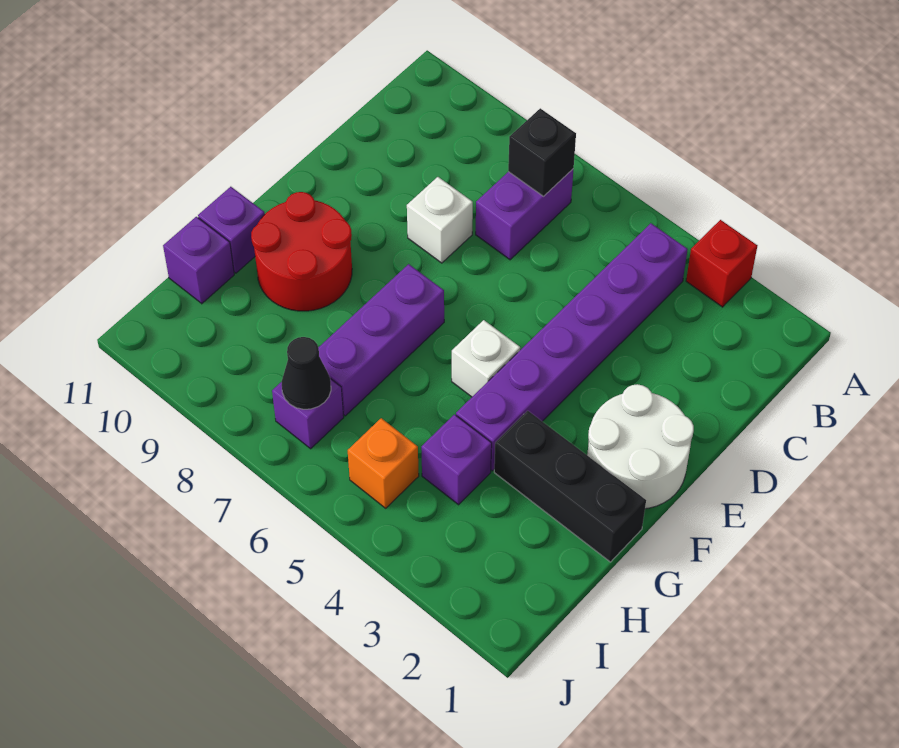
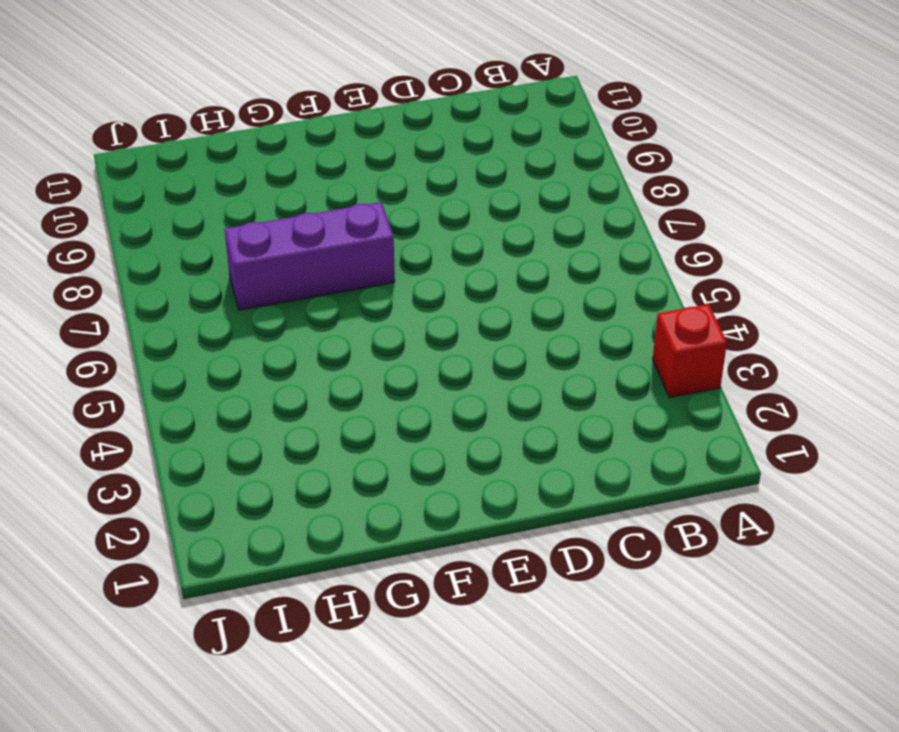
none -> purple brick B4:G4 level 1
none -> purple brick B7:C7 level 1
none -> white brick D8 level 1

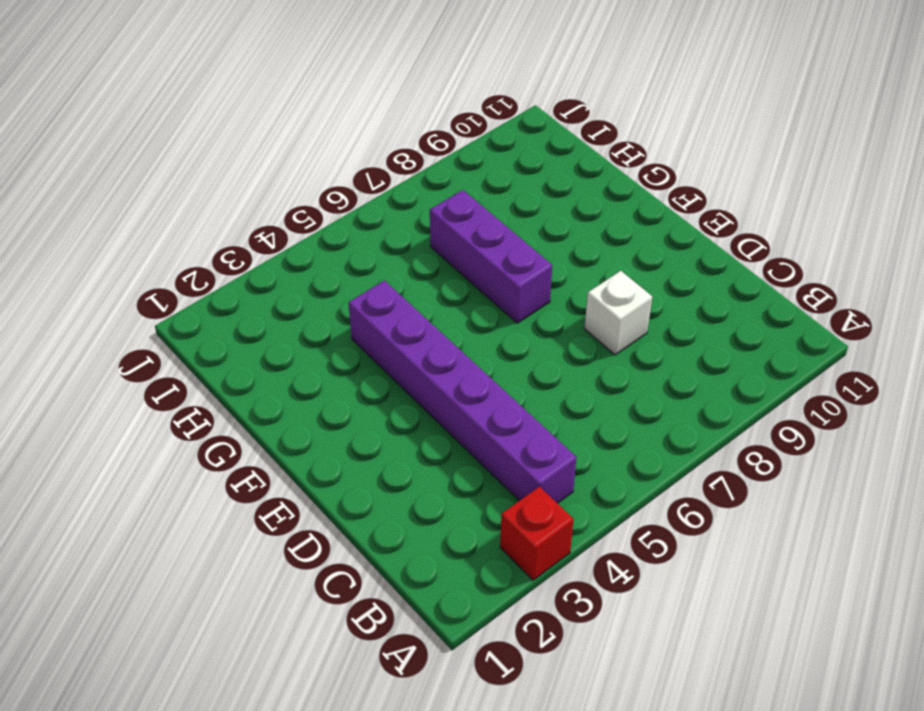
none -> purple brick B7:C7 level 1
none -> white round brick E1:F2 level 1
none -> white brick F5 level 1

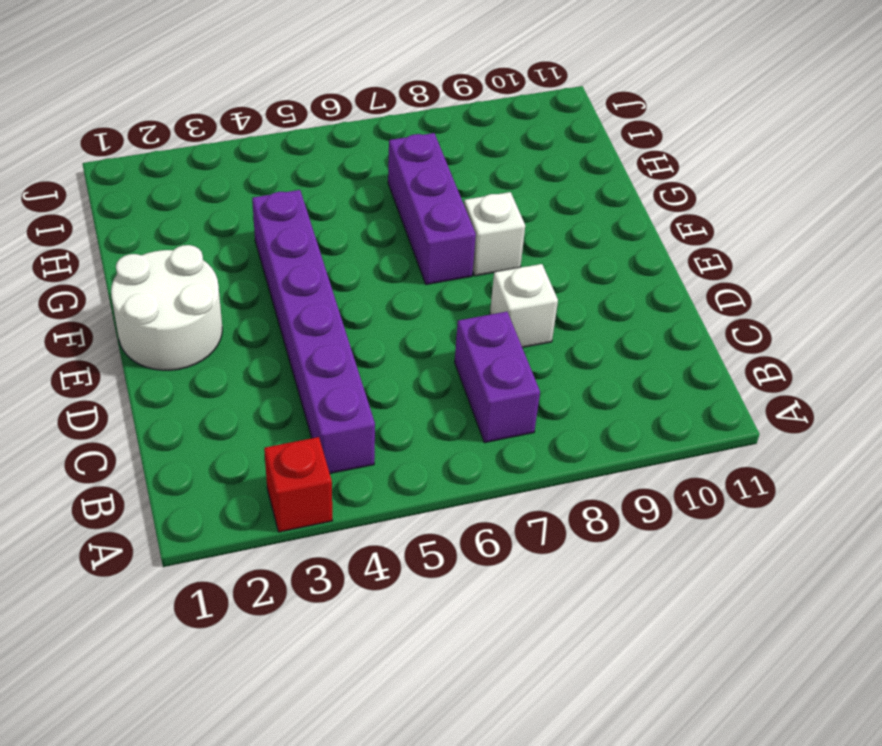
white brick F8 level 1 -> white brick F5 level 1
none -> red round brick F9:G10 level 1
none -> black brick G1:G3 level 1
none -> purple brick G11 level 1

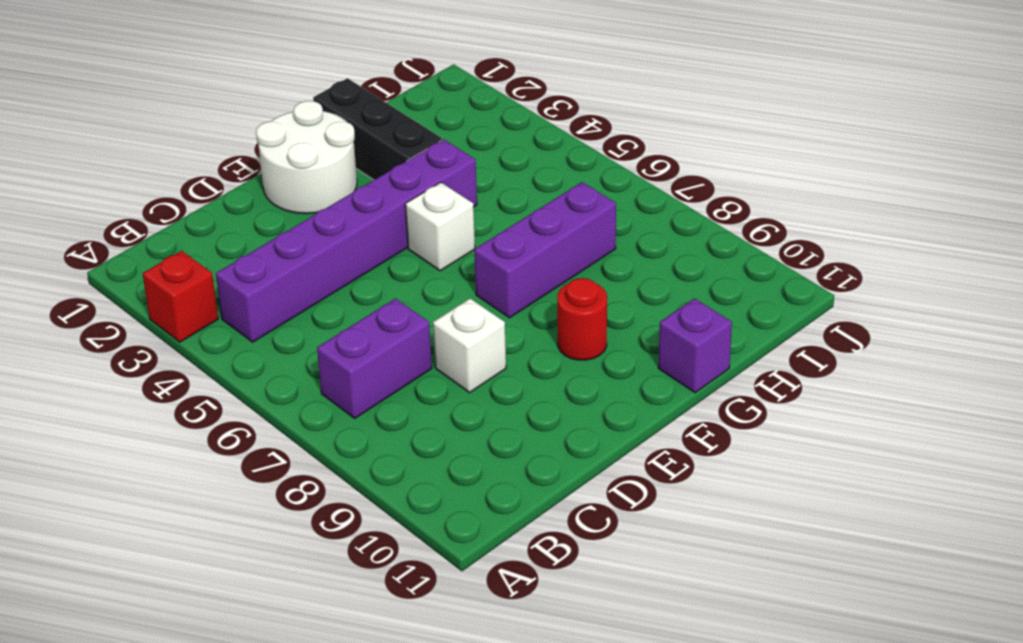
red round brick F9 level 1 -> red round brick F9:G10 level 1
none -> purple brick H4 level 1
none -> purple brick H11 level 1
none -> orange brick I5 level 1

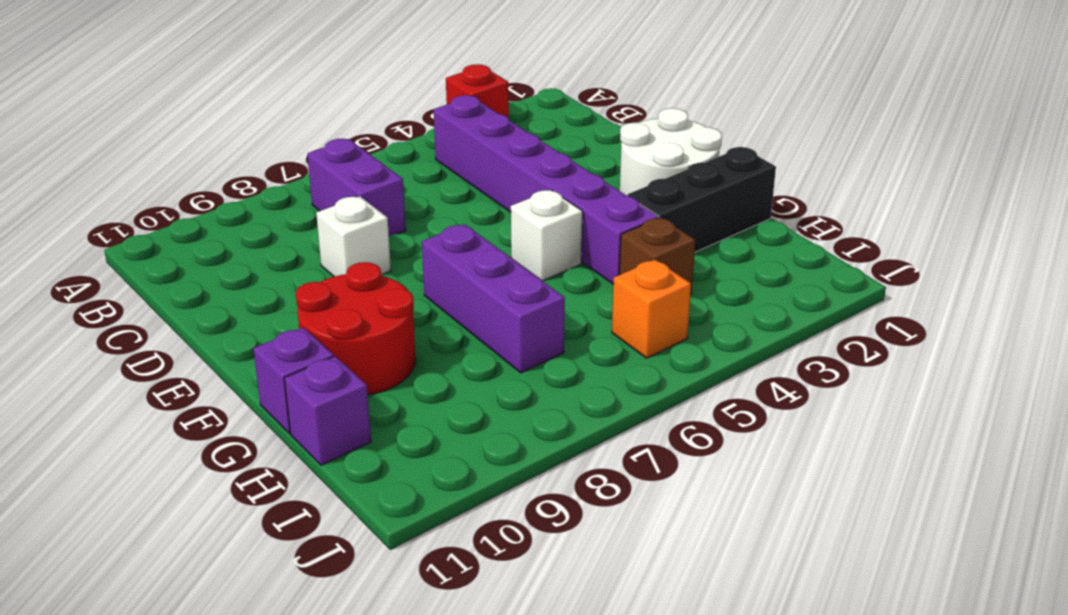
brown brick H4 level 1 -> purple brick H4 level 1
none -> purple brick I7 level 1
none -> black brick B7 level 2
none -> black cone I7 level 2

